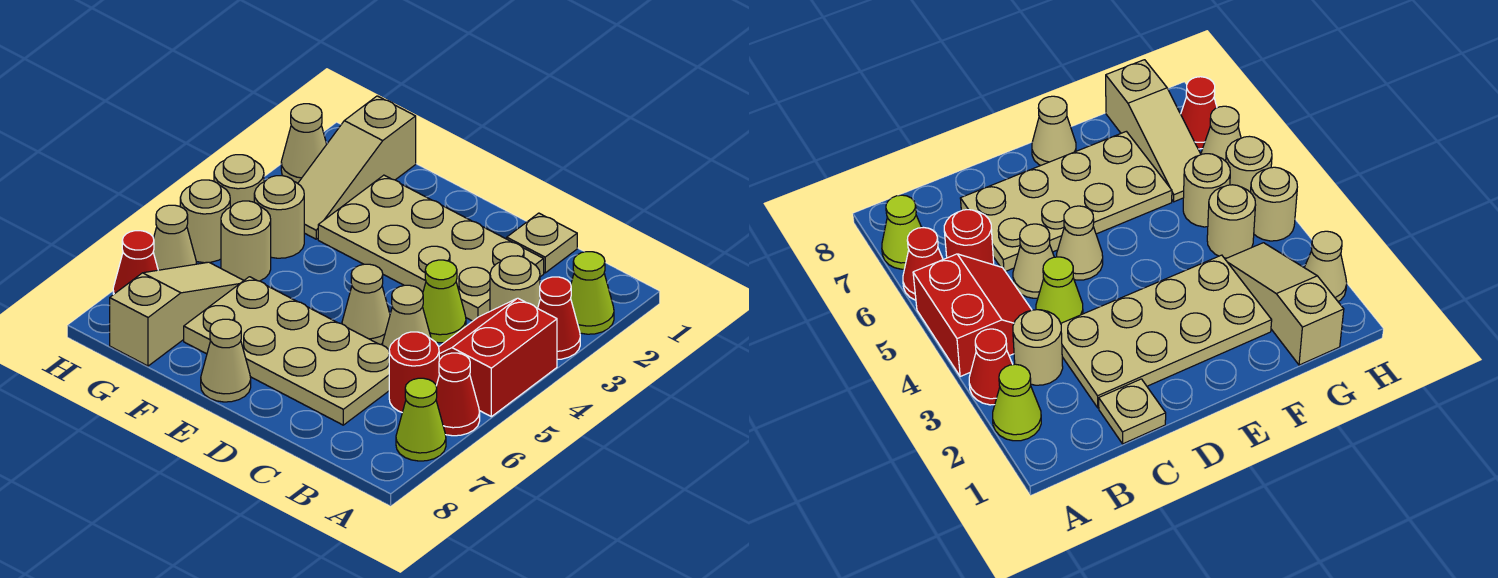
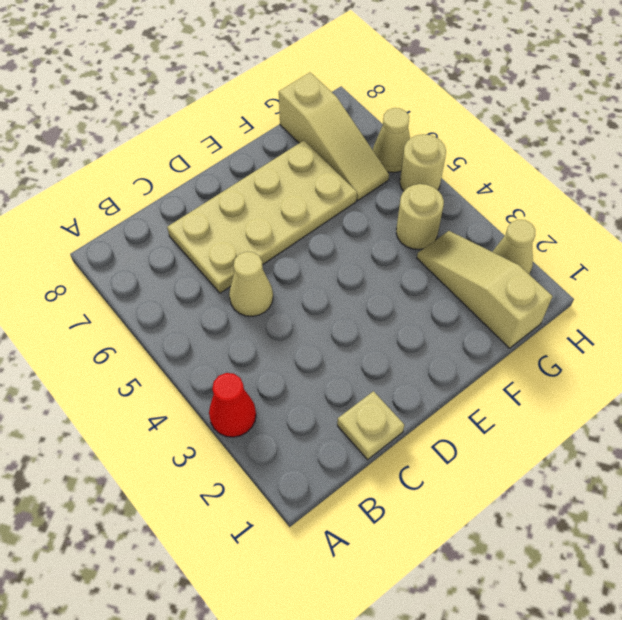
none -> lime cone A2 level 1
none -> red slope A4:B5 level 1 top A
none -> red cone A6 level 1

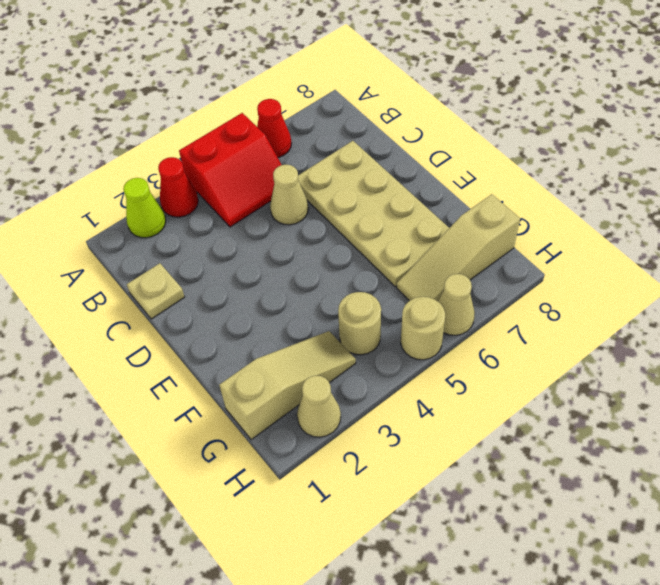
none -> lime cone A7 level 1
none -> tan round brick B3 level 1
none -> red round brick B6 level 1

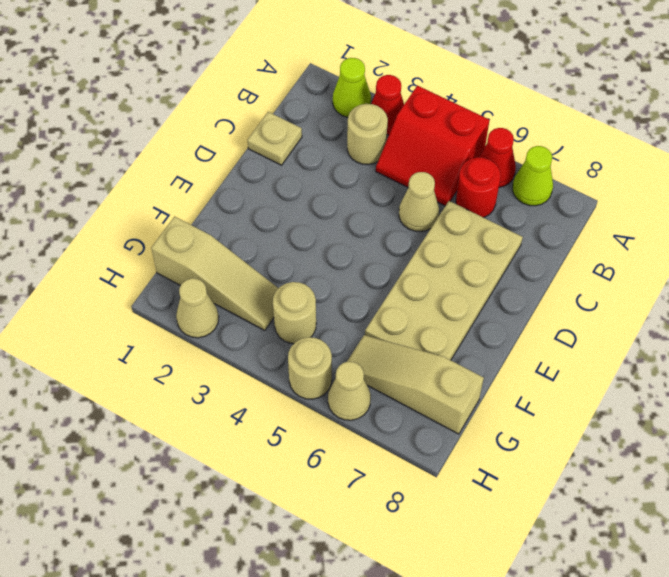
none -> tan plate C2:F3 level 1
none -> lime cone C4 level 1
none -> tan cone D5 level 1

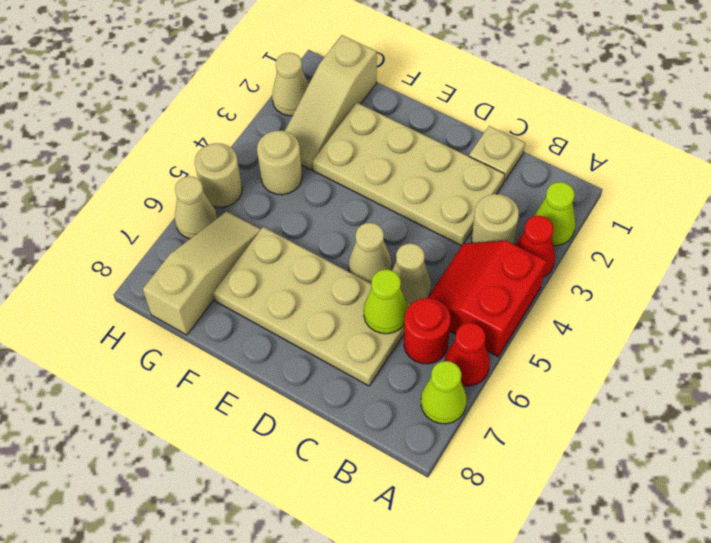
lime cone C6 level 2 -> lime cone C4 level 1
none -> tan cone E8 level 1
none -> tan round brick G5 level 1
none -> tan round brick H4 level 1

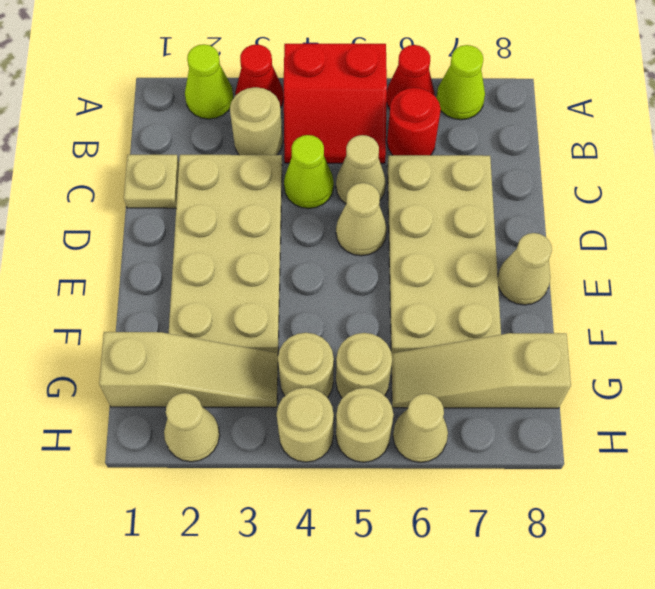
none -> red cone H7 level 1

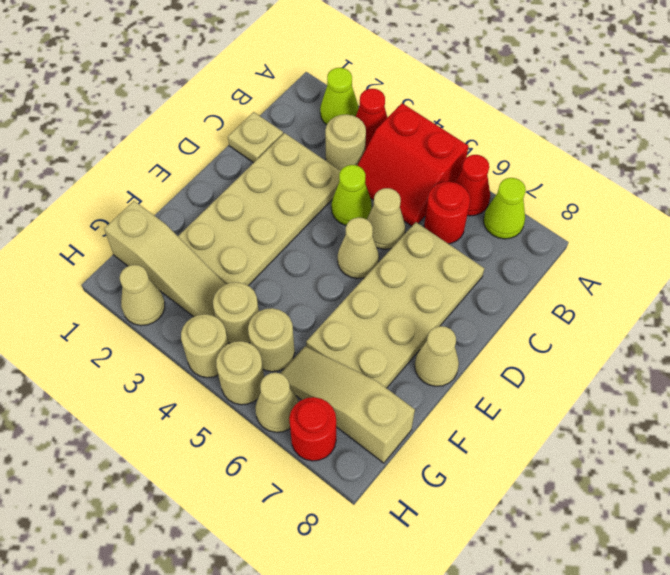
red round brick H7 level 1 -> red cone H7 level 1

